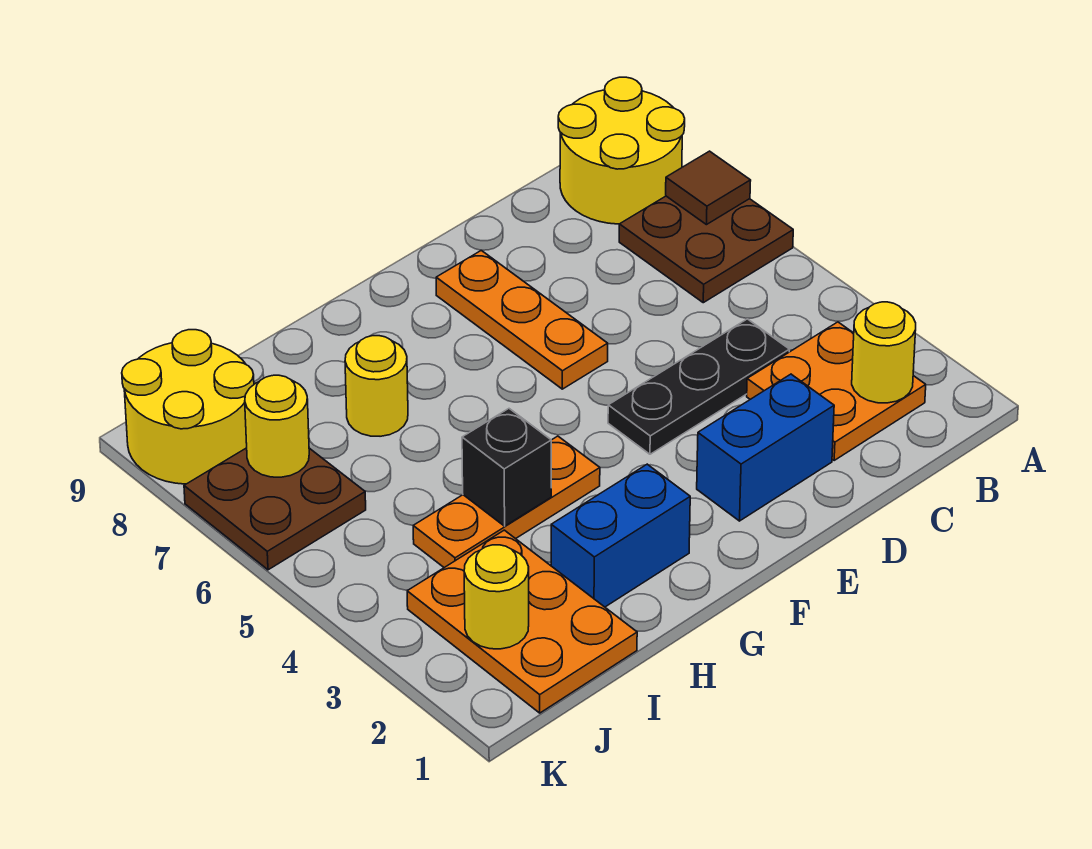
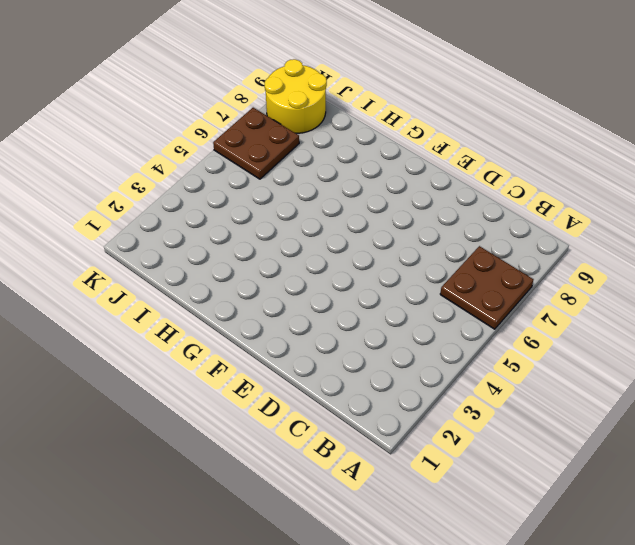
none -> yellow round brick A8:B9 level 1
none -> orange plate B2:C3 level 1
none -> black plate C4:E4 level 1

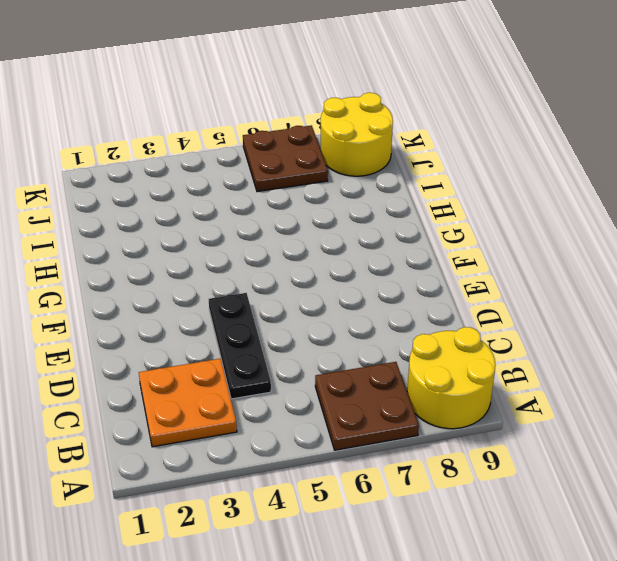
none -> blue brick D2:E2 level 1
none -> orange plate E6:E8 level 1
none -> blue brick G2:H2 level 1

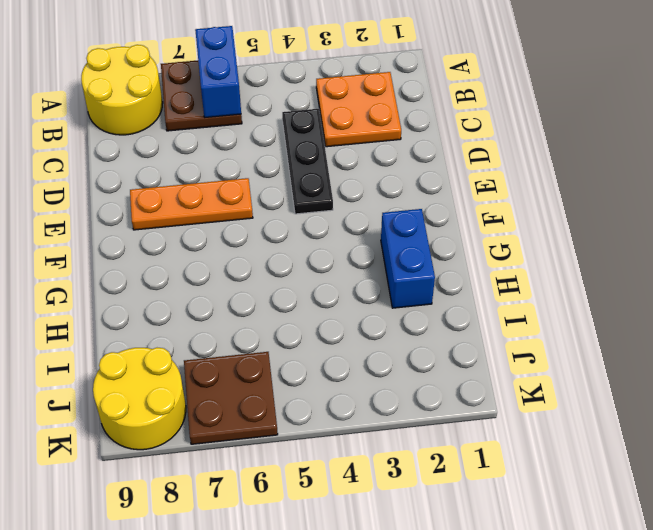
blue brick A6:B6 level 2 -> blue brick D2:E2 level 1
none -> orange plate G4:I4 level 1
none -> yellow round brick H7 level 1
none -> orange plate I1:J3 level 1

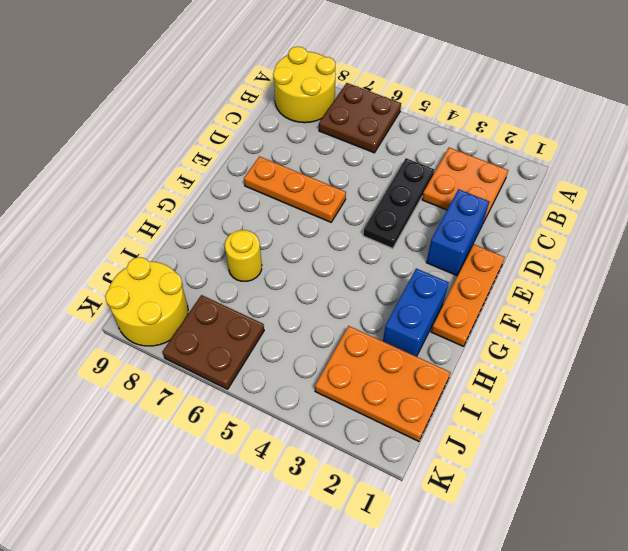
orange plate E1:G1 level 1 -> orange plate G4:I4 level 1
none -> brown tile A7 level 2
none -> yellow round brick B2 level 2
none -> black brick H4 level 2

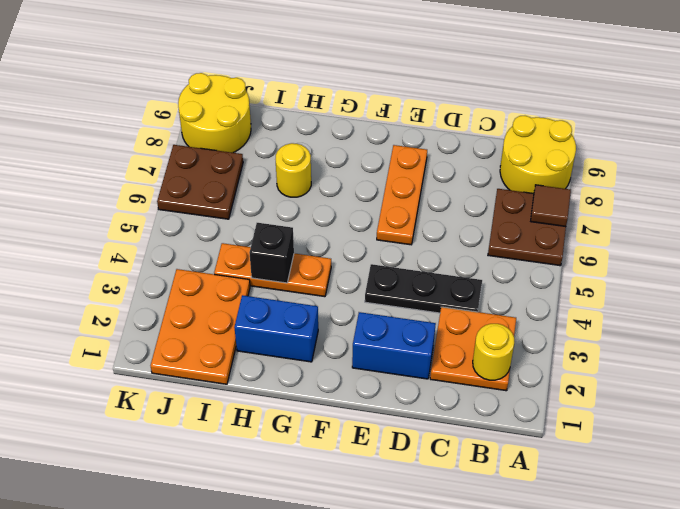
none -> yellow round brick J2 level 2
none -> yellow round brick J7 level 2

